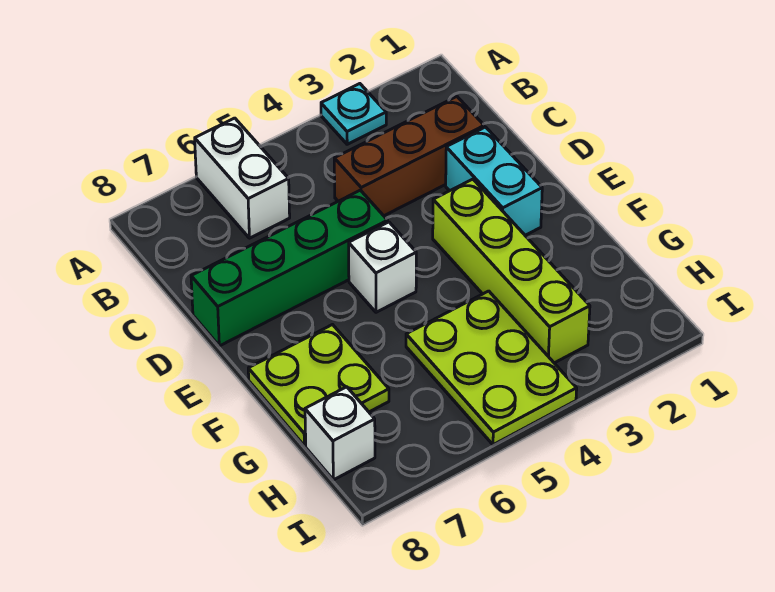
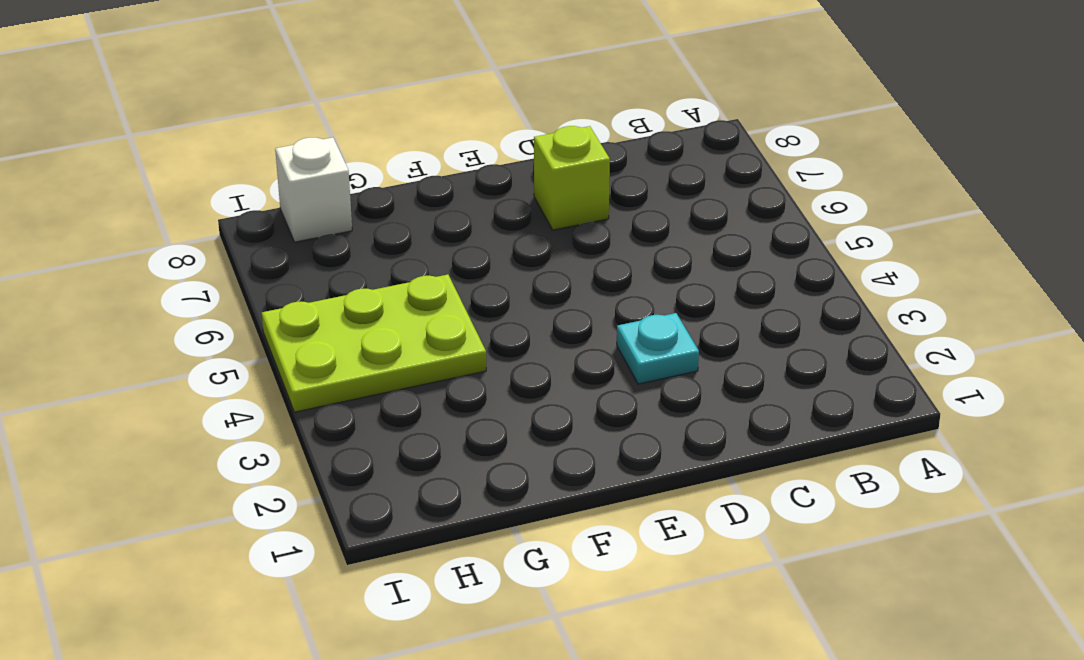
cyan plate D3 level 1 -> cyan plate A3 level 1
lime brick D7 level 1 -> green brick D5:D8 level 1
none -> white brick A6:B6 level 1
none -> brown brick C2:C4 level 1

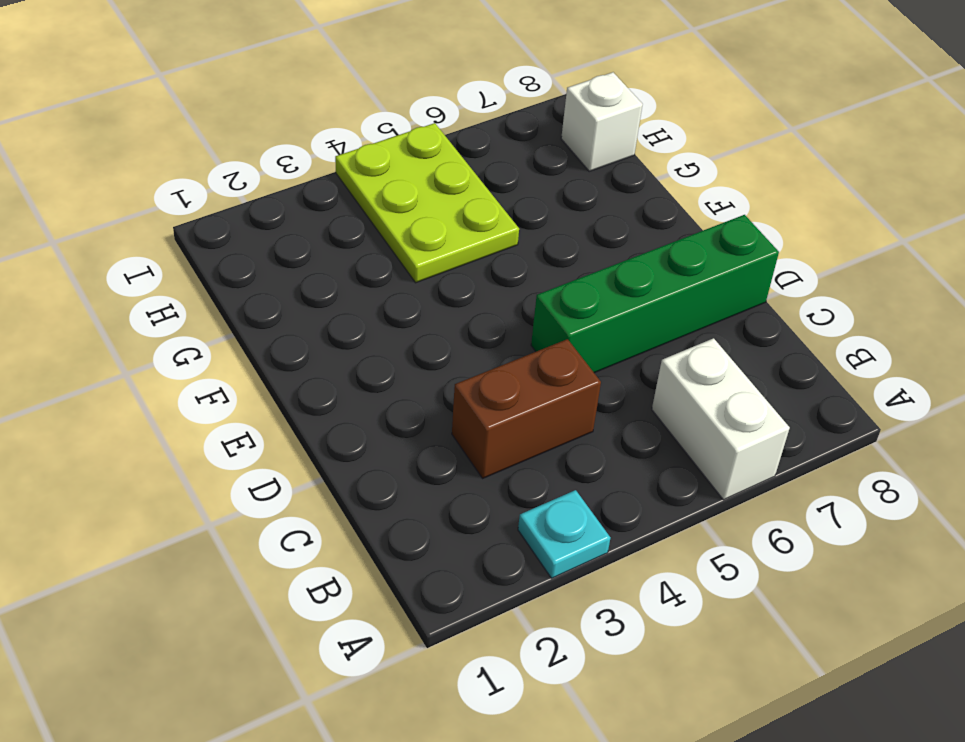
brown brick C3:C4 level 1 -> brown brick C2:C4 level 1
none -> cyan brick D2:E2 level 1
none -> lime brick E3:H3 level 1

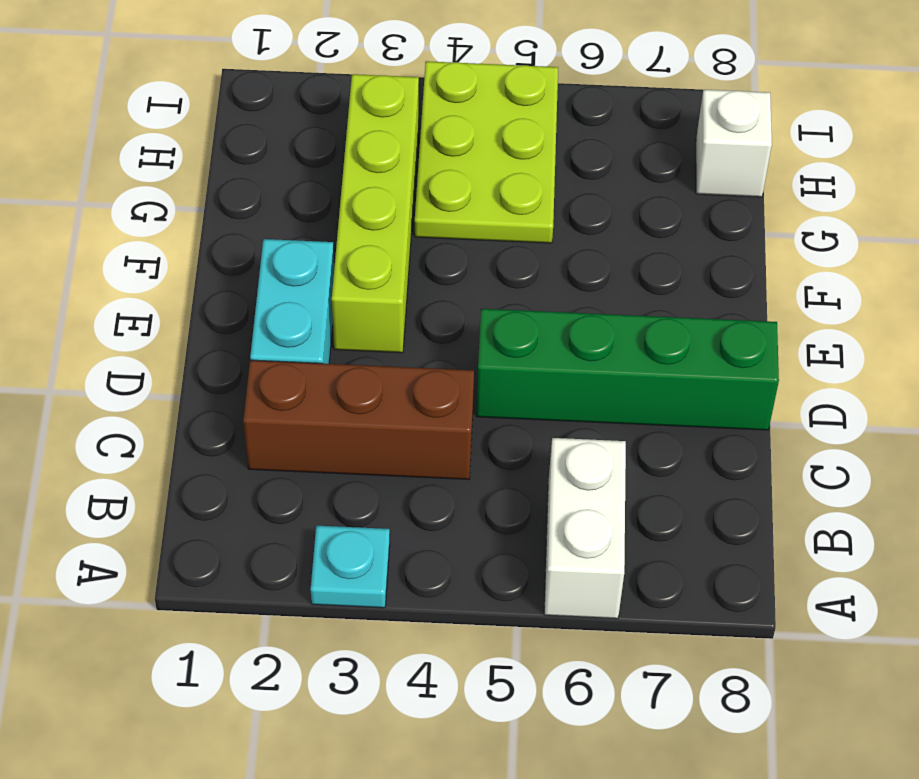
none -> white brick E5 level 1
none -> lime plate F7:G8 level 1

